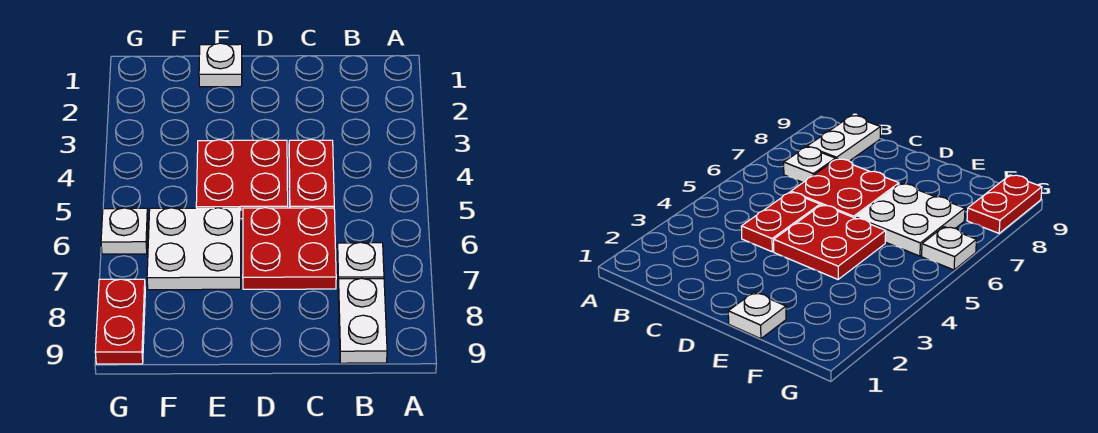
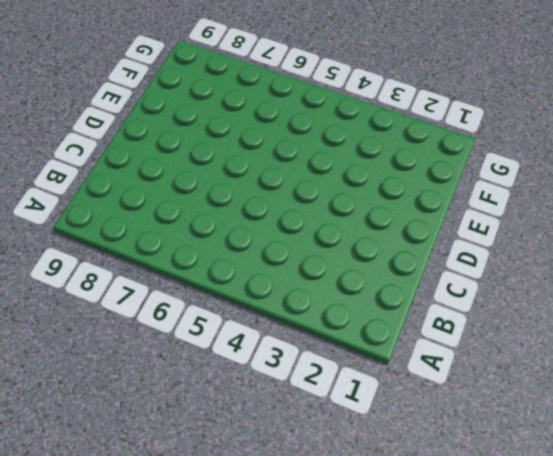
none -> white plate B7 level 1
none -> white plate B8:B9 level 1

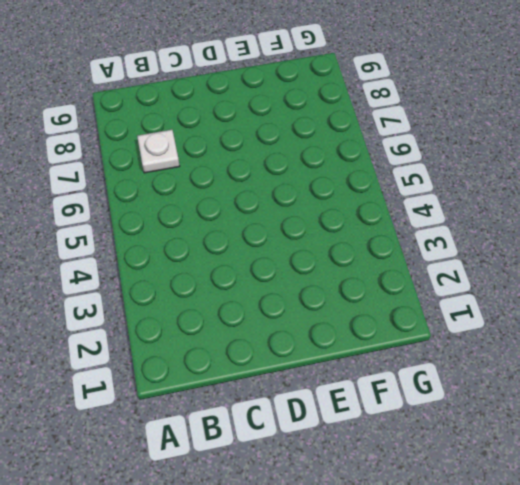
none -> white plate B8:B9 level 1
none -> red plate C4:C5 level 1

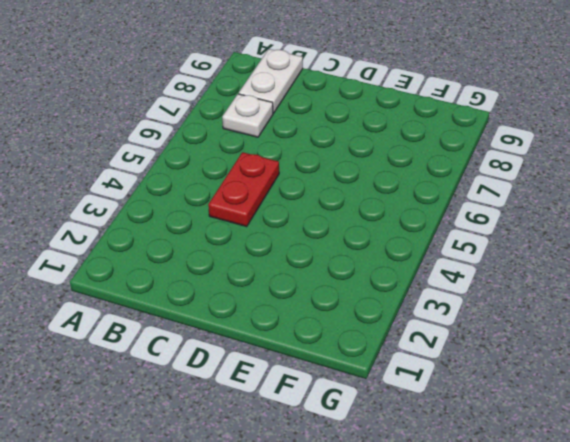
none -> red plate C6:D7 level 1
none -> red plate D4:E5 level 1

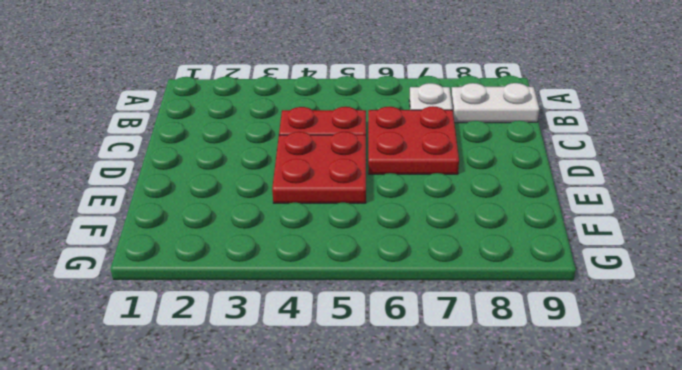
none -> white plate E1 level 1
none -> white plate E6:F7 level 1

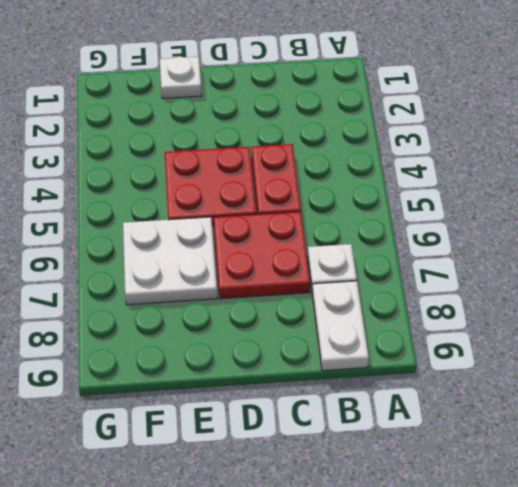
none -> white plate G6 level 1
none -> red plate G8:G9 level 1

